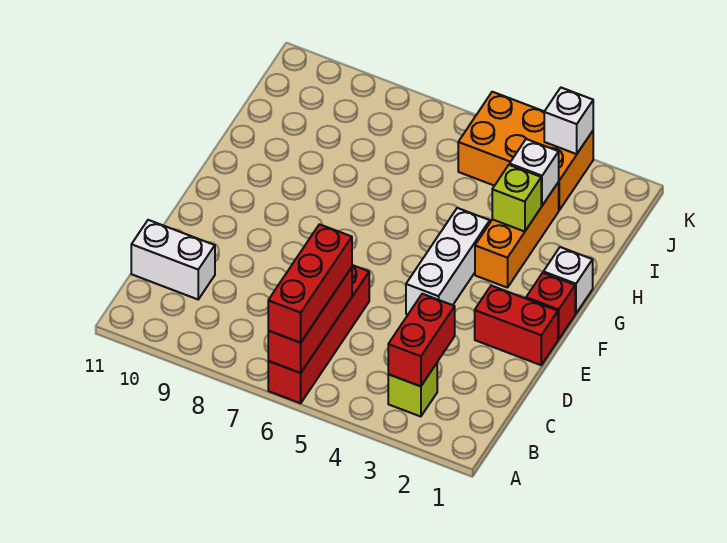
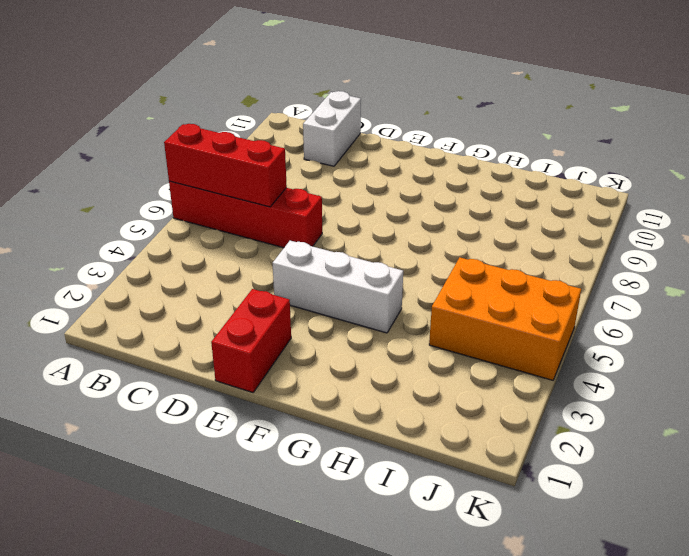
orange brick I4:K5 level 1 -> orange brick J3:K5 level 1
none -> lime brick B3 level 1
none -> red brick F1 level 1
none -> white brick G1 level 1

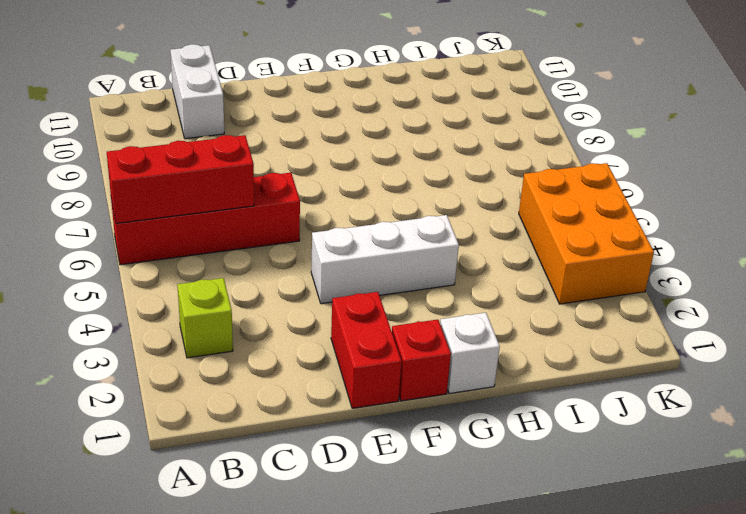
none -> orange brick G3:I3 level 1
none -> red brick B3:C3 level 2
none -> lime brick H3 level 2

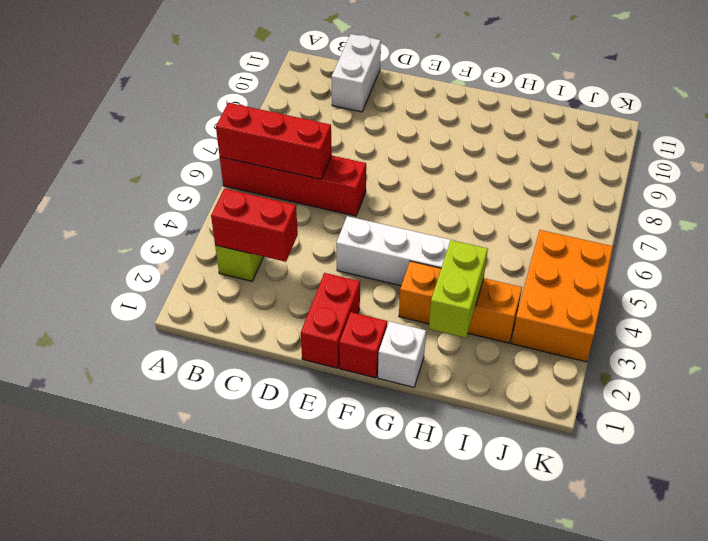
lime brick H2:H3 level 2 -> lime brick H3 level 2
none -> white brick I3 level 2
none -> white brick K3 level 2
none -> red brick A6:C6 level 3

